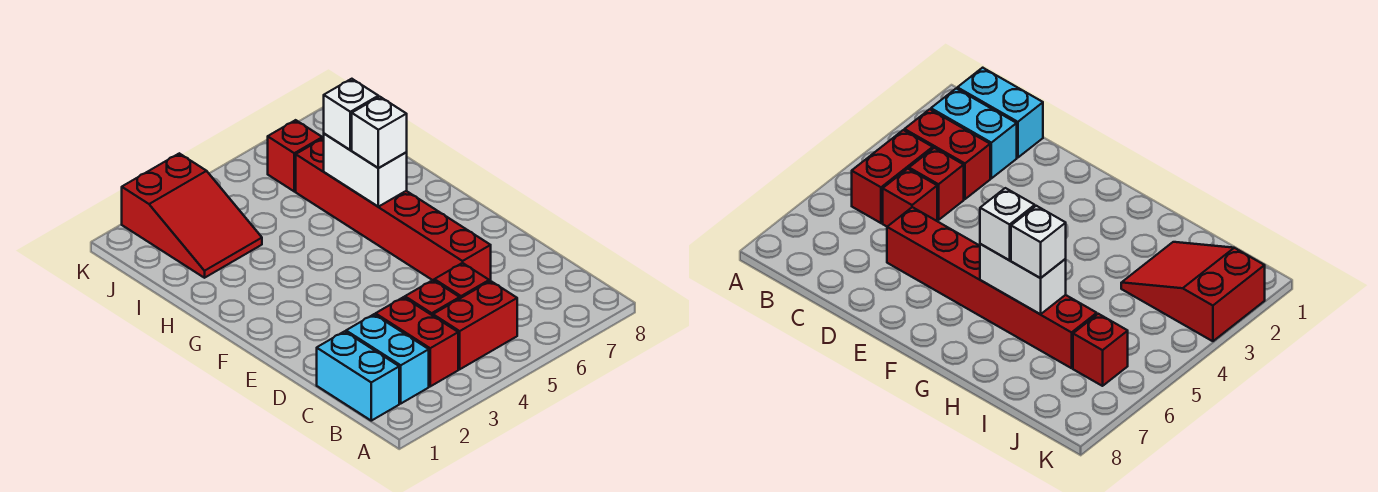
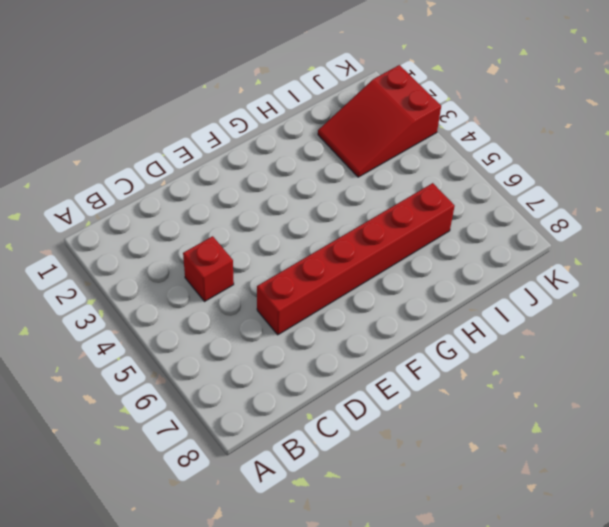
none -> cyan brick B1:C1 level 1
none -> cyan brick B2:C2 level 1
none -> red brick B3:C3 level 1

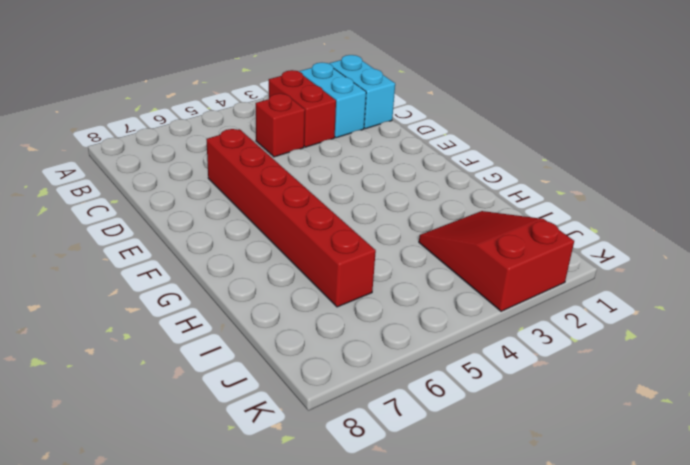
none -> red brick B4:B5 level 1
none -> red brick C5 level 1
none -> red brick J6 level 1

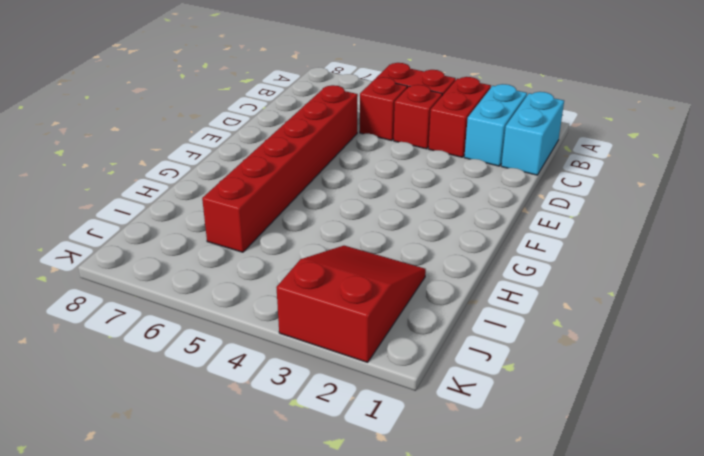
none -> red brick J6 level 1
none -> white brick G6:H6 level 2
none -> white brick G6 level 3

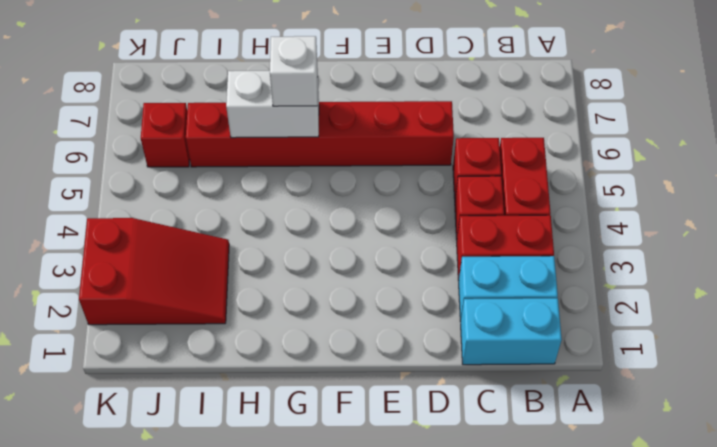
none -> white brick H6 level 3

